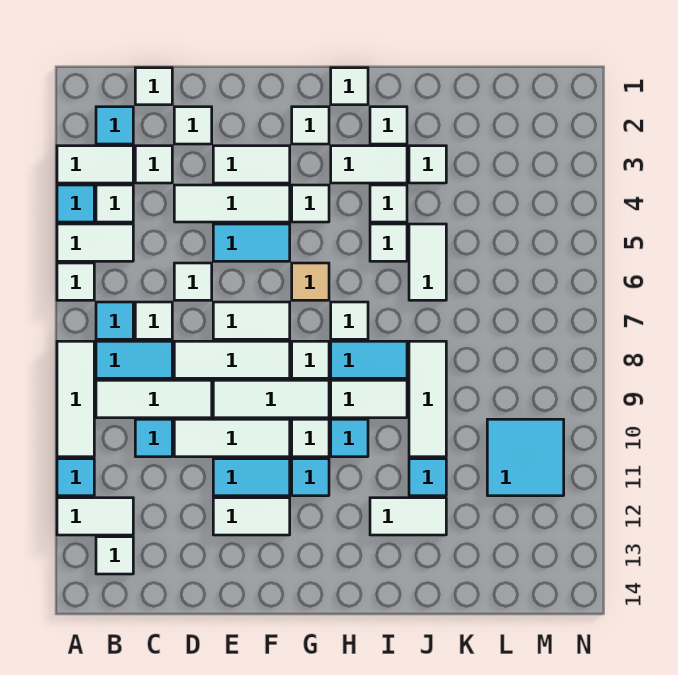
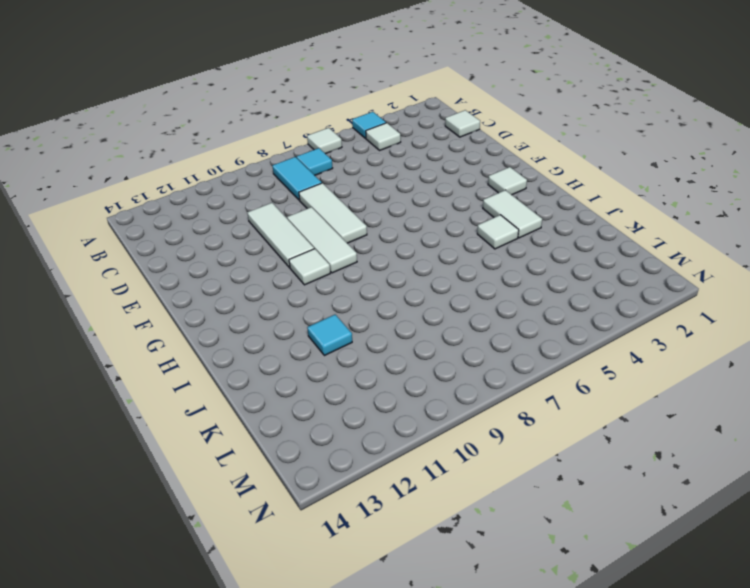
none -> white tile A3:B3 level 1
none -> white tile A5:B5 level 1
none -> white tile A8:A10 level 1
none -> cyan tile A11 level 1

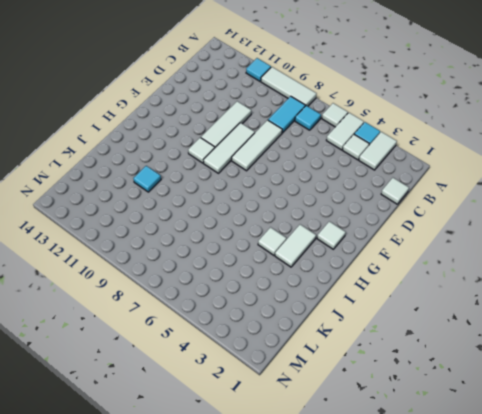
none -> white tile A12:B12 level 1
none -> cyan tile B2 level 1
none -> white tile B9:D9 level 1
none -> white tile B13 level 1

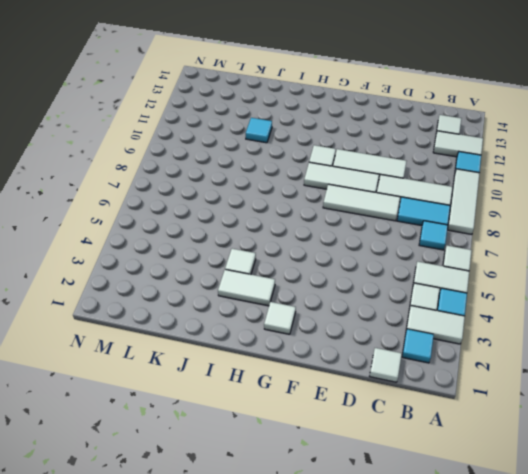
none -> white tile C3 level 1
none -> white tile C7 level 1
none -> cyan tile C10 level 1
none -> white tile D2 level 1

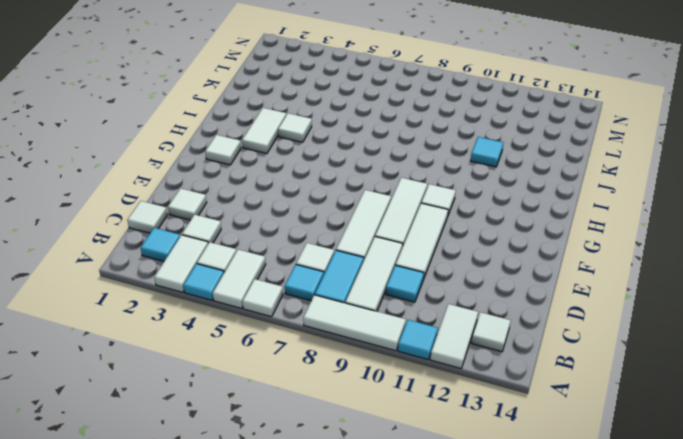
none -> white tile D4:F4 level 1
none -> white tile D6 level 1
none -> white tile E3:F3 level 1
none -> cyan tile E5:F5 level 1

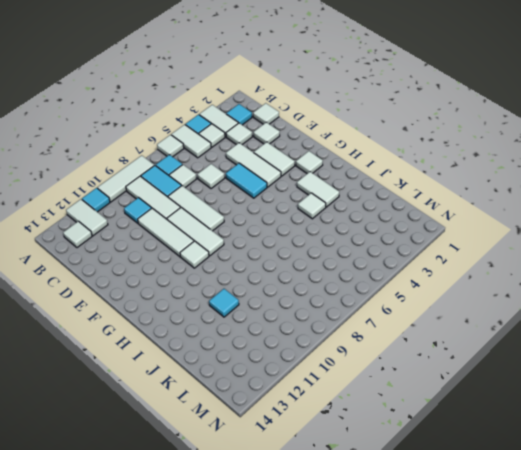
none -> white tile E7:F7 level 1
none -> cyan tile E11:F11 level 1
none -> white tile E12:F12 level 1
none -> white tile G4 level 1

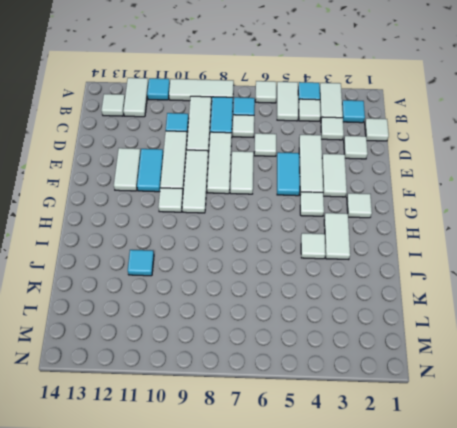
none -> tan tile G6 level 1
none -> white tile G8 level 1
none -> cyan tile G11 level 1
none -> white tile H1 level 1

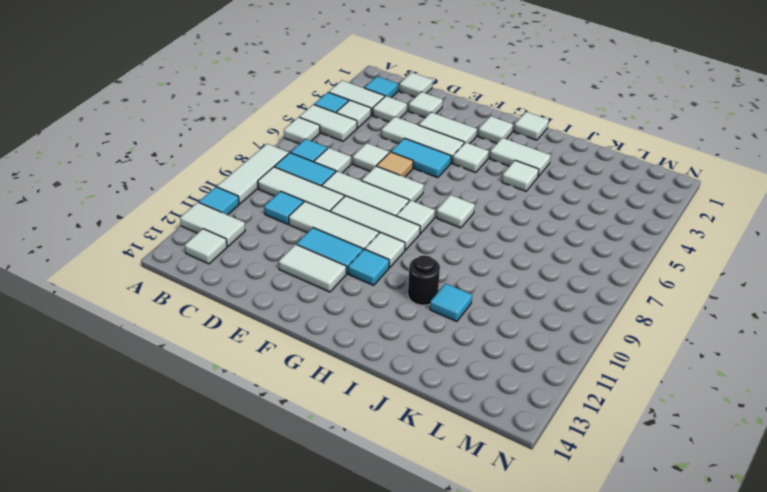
tan tile E6 level 1 -> tan tile G6 level 1
black round brick I11 level 1 -> none
none -> cyan tile H8:I8 level 1
none -> white tile H9:I9 level 1
none -> cyan tile H10 level 1
none -> white tile I2 level 1

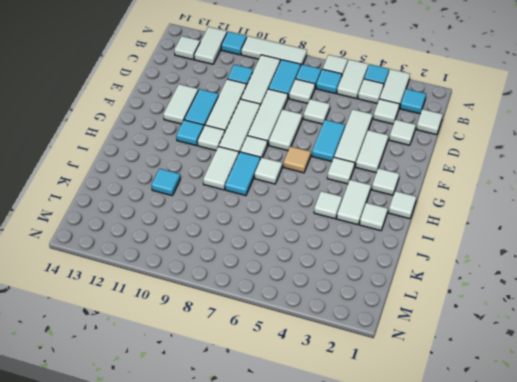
cyan tile B6 level 1 -> cyan tile H10 level 1
none -> white tile I5 level 1
none -> white tile I12:J12 level 1
none -> white tile J3 level 1
none -> white tile J5:J6 level 1

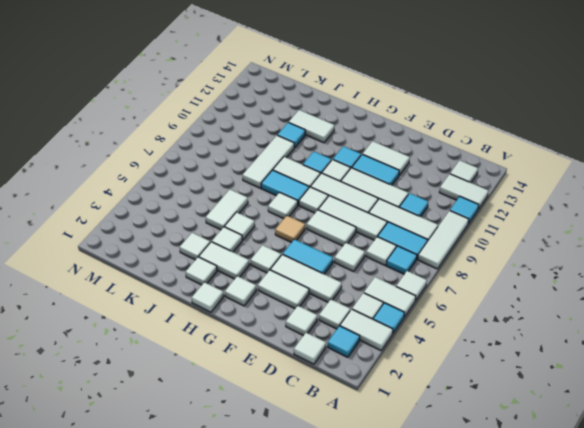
none -> cyan tile L10:M11 level 1

